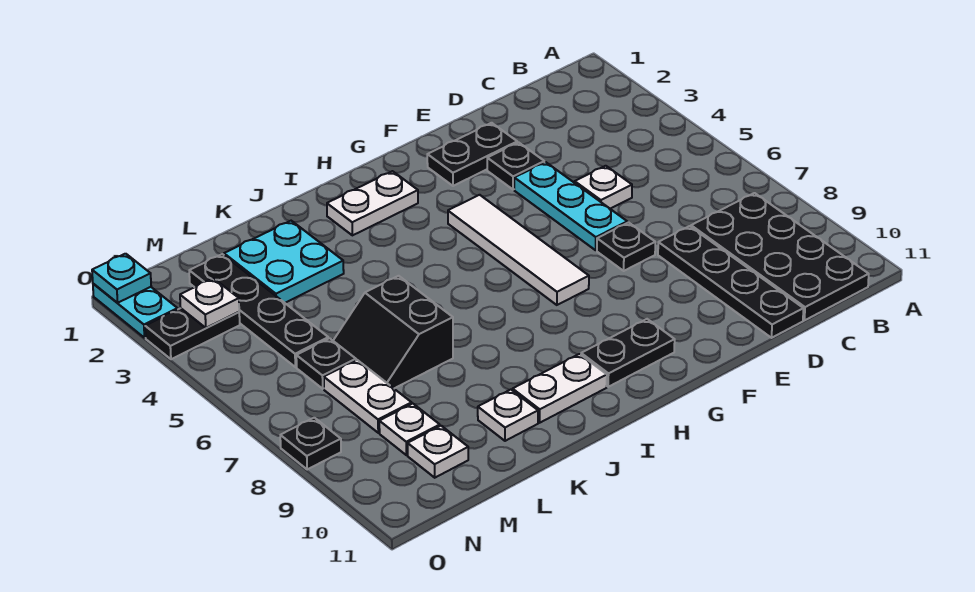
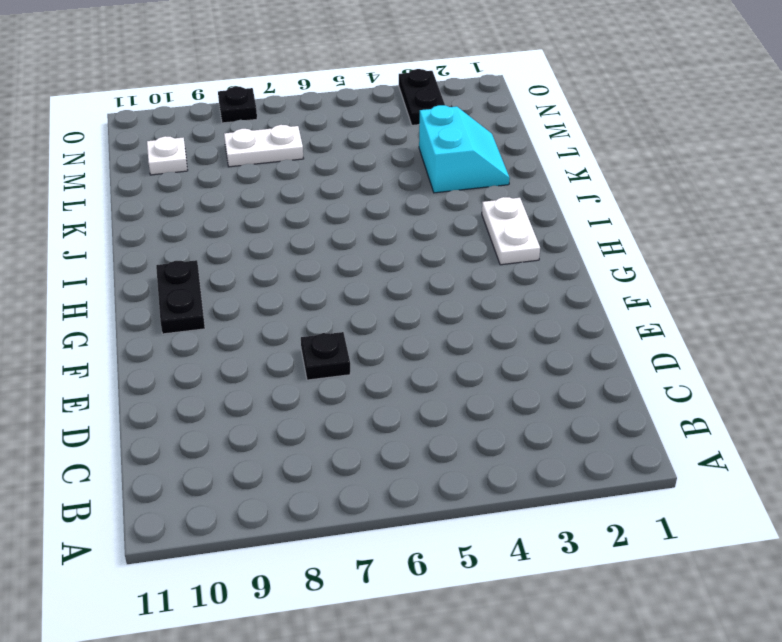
cyan slope K2:L3 level 1 top 3 -> cyan plate K2:L3 level 1
none -> black plate B8:C11 level 1
none -> white plate D5 level 1
none -> black plate D8:D11 level 1

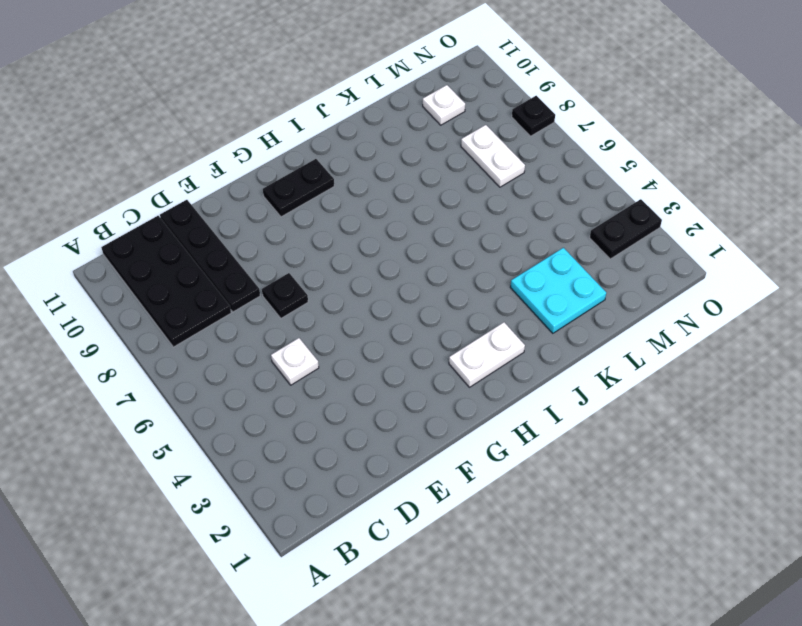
none -> black plate E2:F2 level 1
none -> black plate E3 level 1
none -> cyan plate E4:E6 level 1

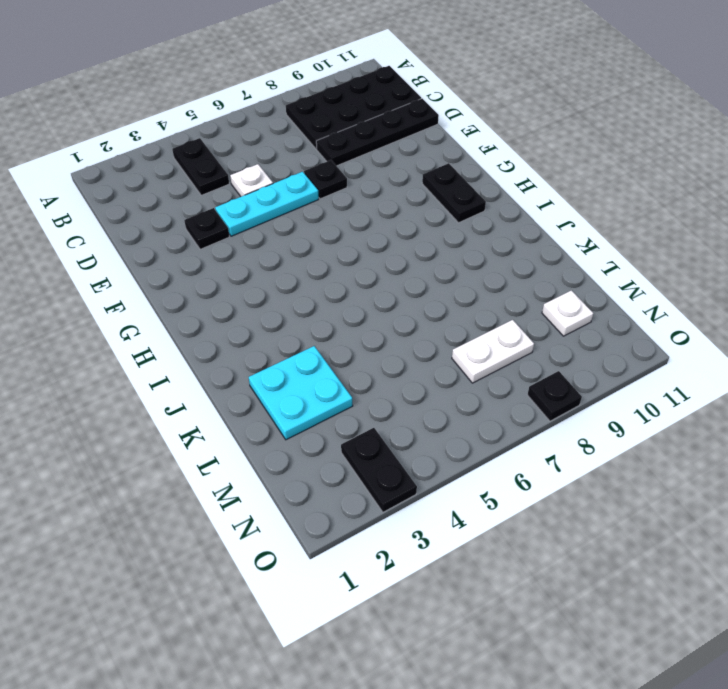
black plate B4:C4 level 1 -> black plate E2:F2 level 1
none -> white tile G4:G7 level 1
none -> white plate H2:I2 level 1
none -> white plate I10:J10 level 1

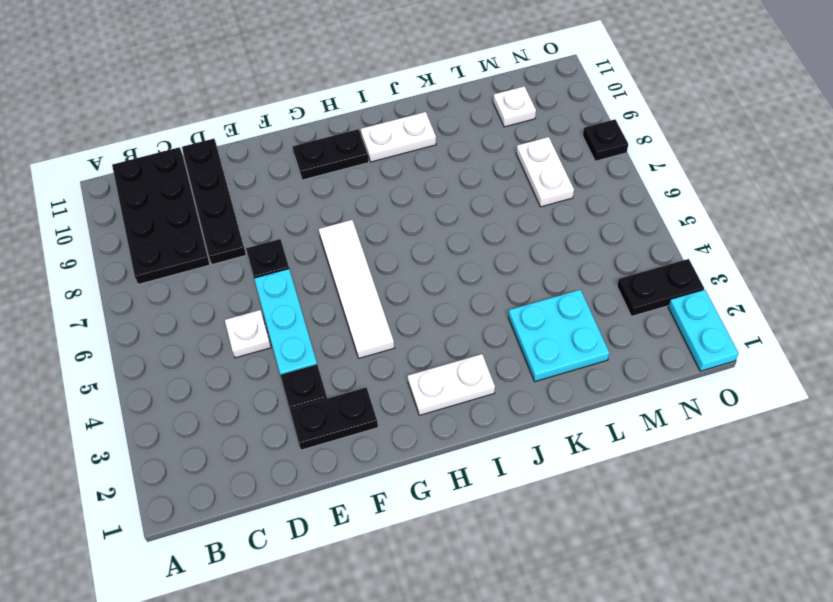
none -> black slope K6:L7 level 1 top K
none -> white plate K10 level 1
none -> black plate M2:M5 level 1

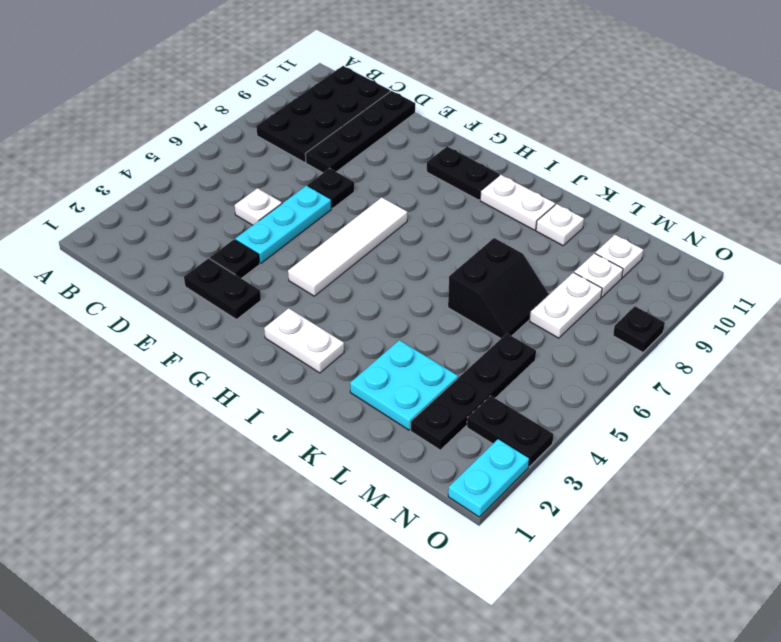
none -> black plate M6 level 1
none -> white plate N3 level 2
none -> cyan plate O1 level 2

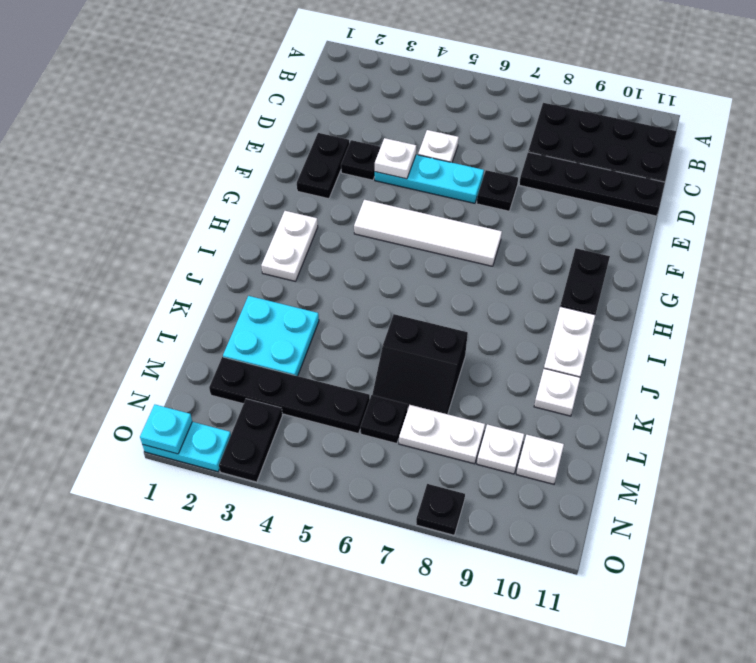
white plate E4 level 2 -> white plate N3 level 2

